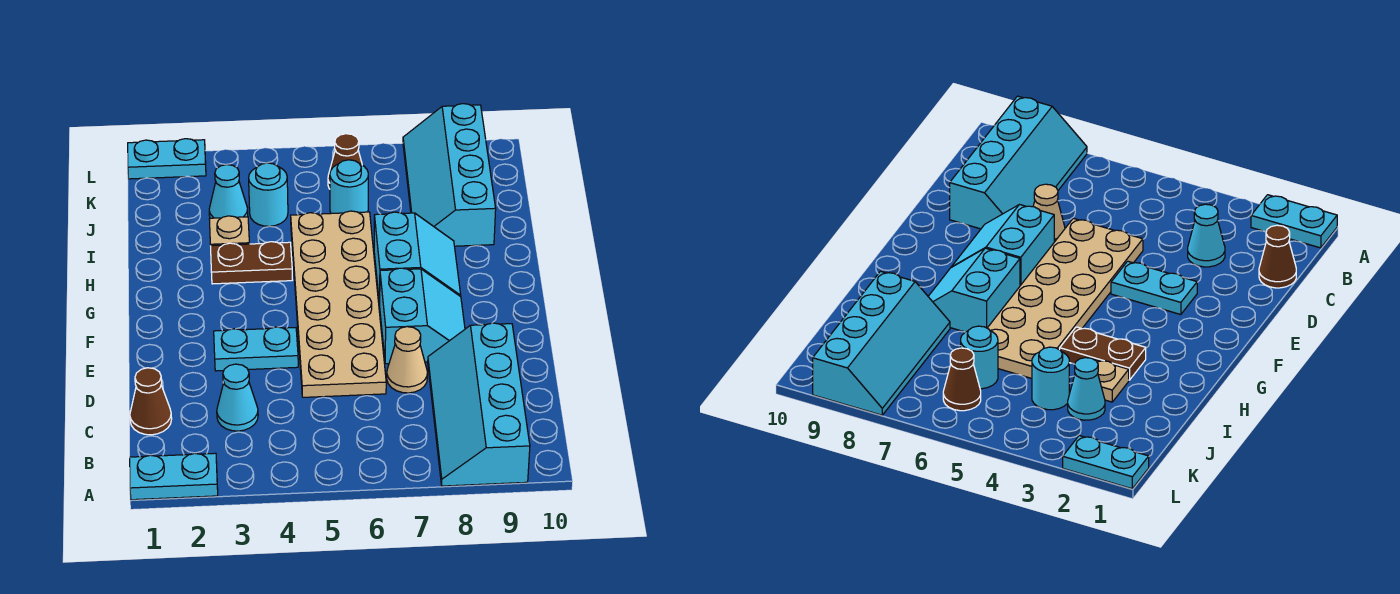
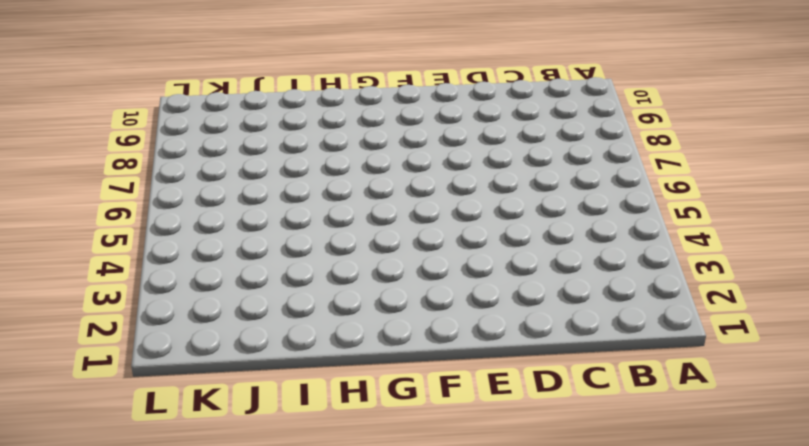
none -> cyan plate A1:A2 level 1
none -> cyan slope A8:D9 level 1 top 9
none -> brown cone C1 level 1

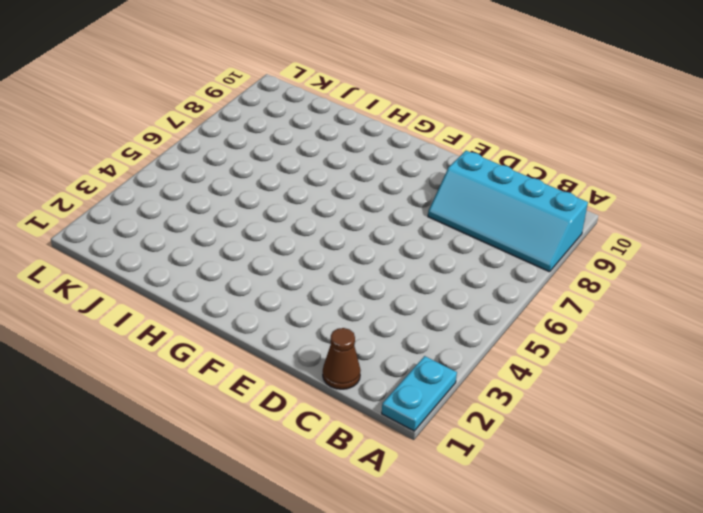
none -> cyan cone C3 level 1
none -> tan plate D5:I6 level 1
none -> tan cone D7 level 1

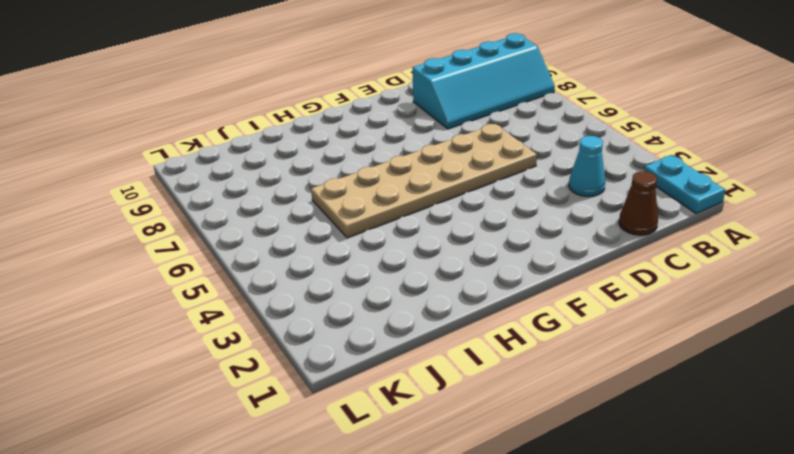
none -> tan cone D7 level 1
none -> cyan plate E3:E4 level 1
none -> cyan slope E7:F8 level 1 top 7

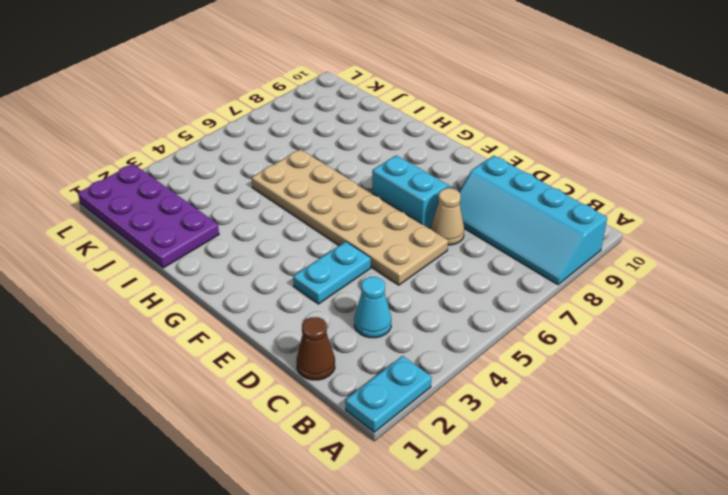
purple plate I1:L2 level 1 -> cyan plate L1:L2 level 1
none -> cyan slope G7:H8 level 1 top 7
none -> brown plate H3:H4 level 1
none -> tan plate I3 level 1

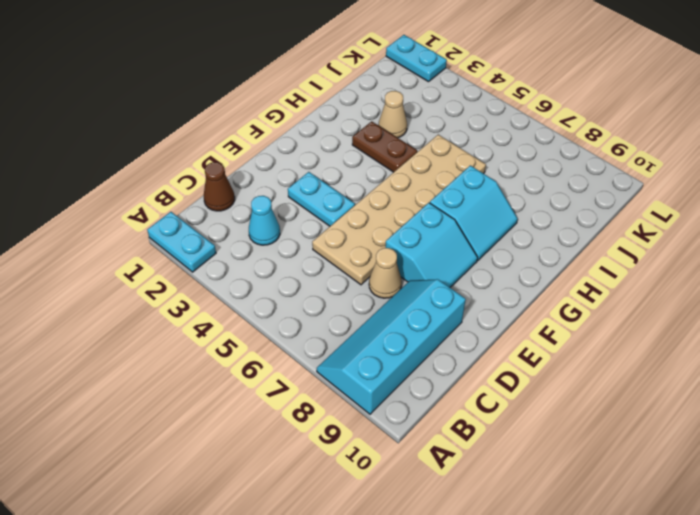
tan cone I3 level 1 -> tan plate I3 level 1
none -> cyan slope I8:L9 level 1 top 9
none -> cyan cone J3 level 1
none -> cyan round brick J4 level 1

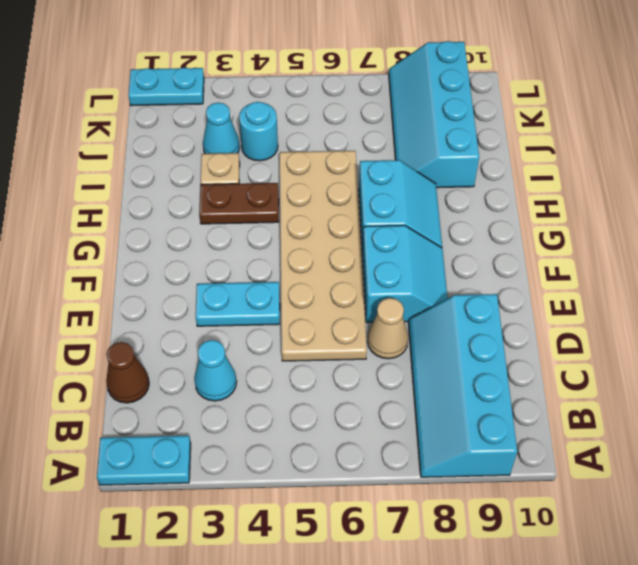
none -> cyan round brick J6 level 1
none -> brown cone K6 level 1

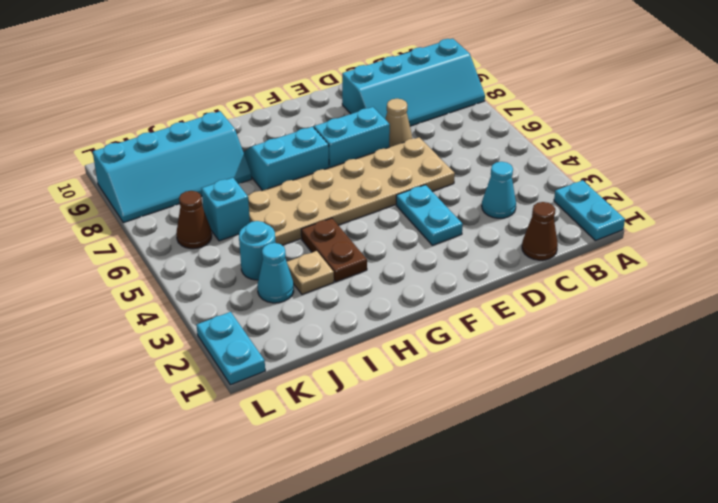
cyan brick J6 level 1 -> cyan round brick J6 level 1

